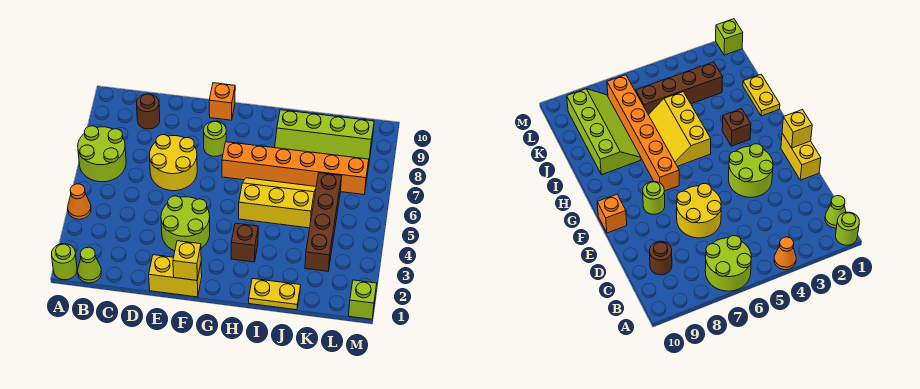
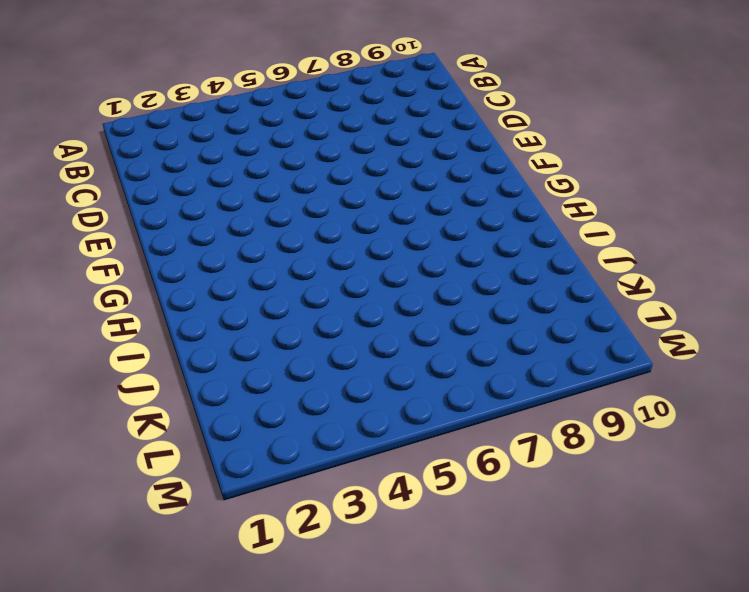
none -> lime round brick A1 level 1
none -> orange cone A4 level 1
none -> lime round brick A6:B7 level 1

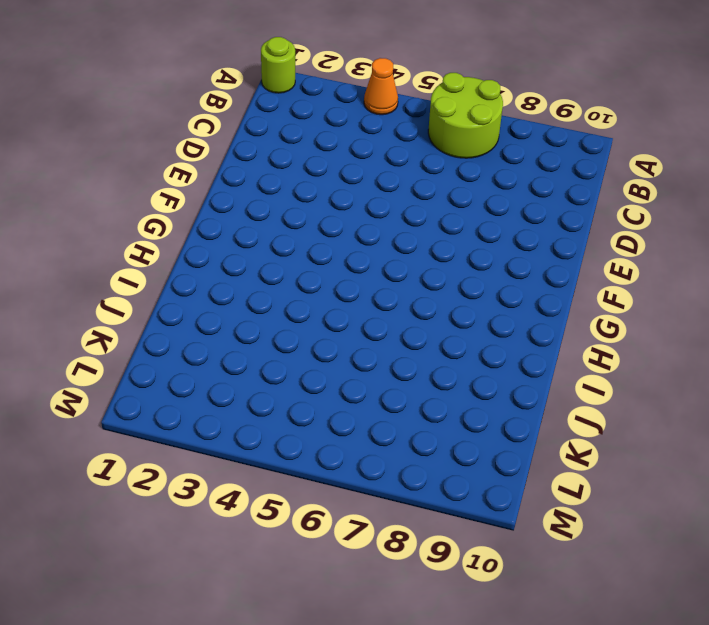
none -> lime cone B1 level 1
none -> brown round brick C9 level 1
none -> yellow round brick D6:E7 level 1

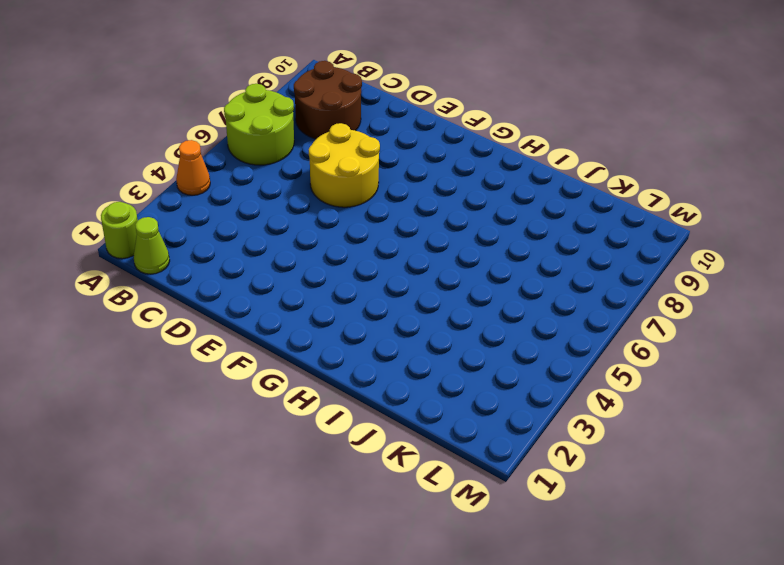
brown round brick B8:C9 level 1 -> brown round brick C9 level 1
none -> yellow brick E1:F1 level 1
none -> lime round brick E3:F4 level 1
none -> lime round brick F8 level 1

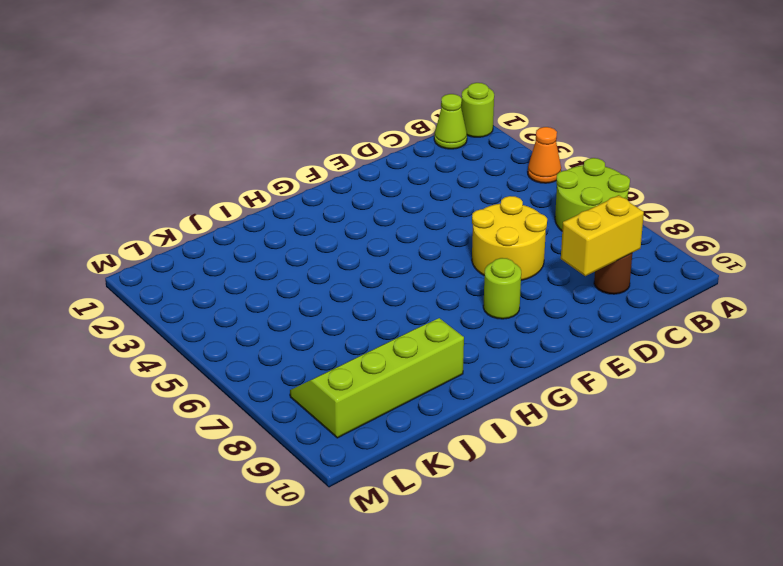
yellow brick C9:D9 level 2 -> yellow brick E1:F1 level 1
none -> lime round brick E3:F4 level 1
none -> orange brick F10 level 1
none -> orange brick G7:L7 level 1

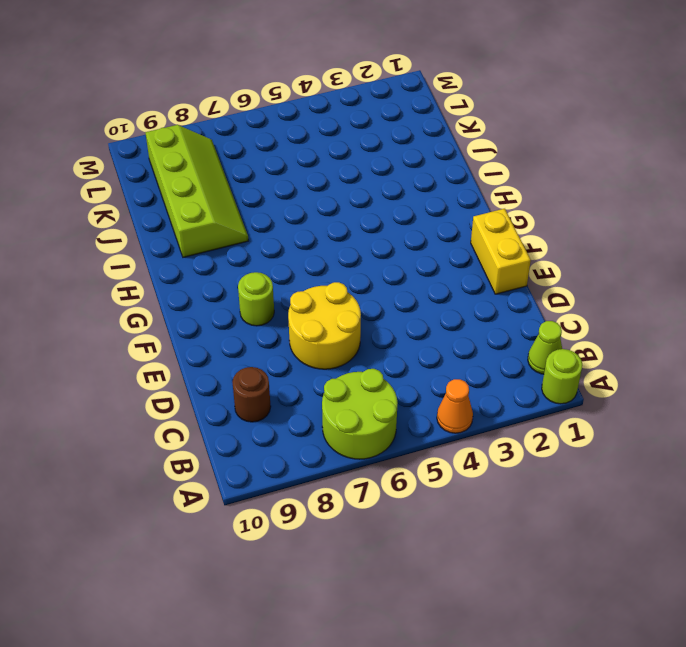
none -> lime round brick E3:F4 level 1
none -> orange brick F10 level 1
none -> orange brick G7:L7 level 1

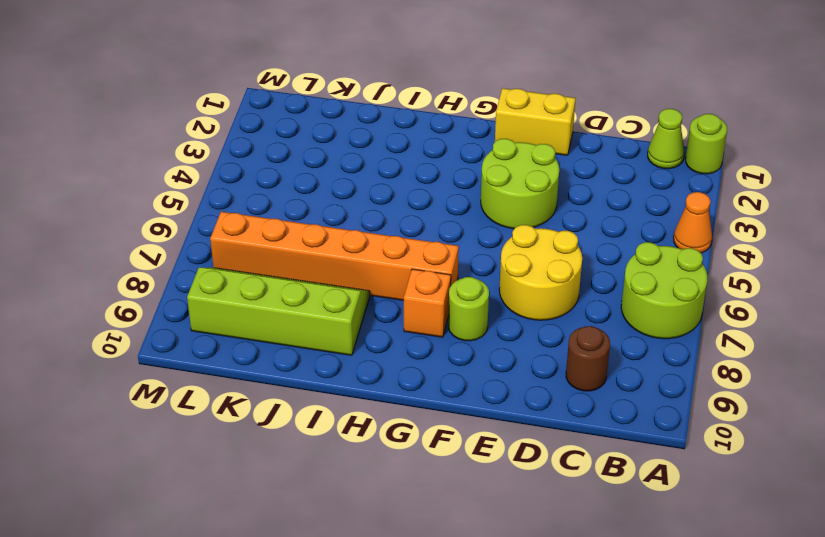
orange brick G8 level 1 -> orange brick F10 level 1
none -> brown brick H3 level 1
none -> yellow slope H5:J6 level 1 top 5
none -> yellow plate I1:J1 level 1

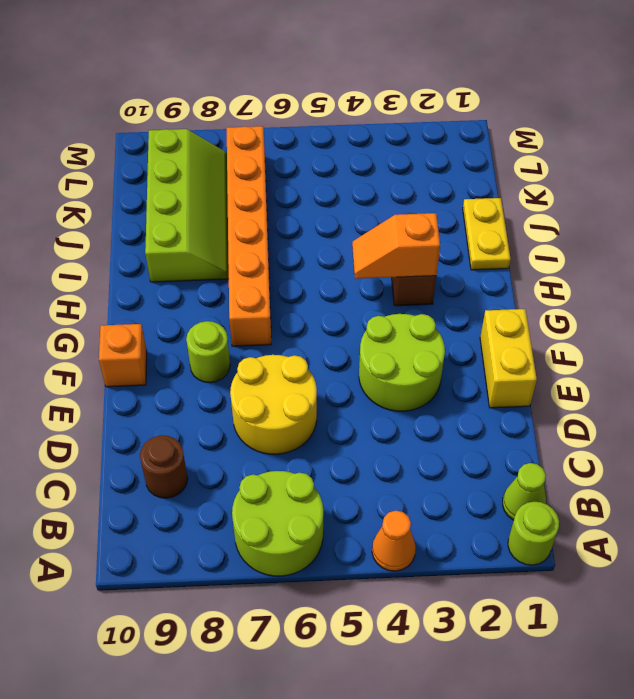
orange slope H3:H4 level 2 top 3 -> none
none -> yellow slope H5:J6 level 1 top 5
none -> brown brick K3:K6 level 1
none -> lime brick M1 level 1

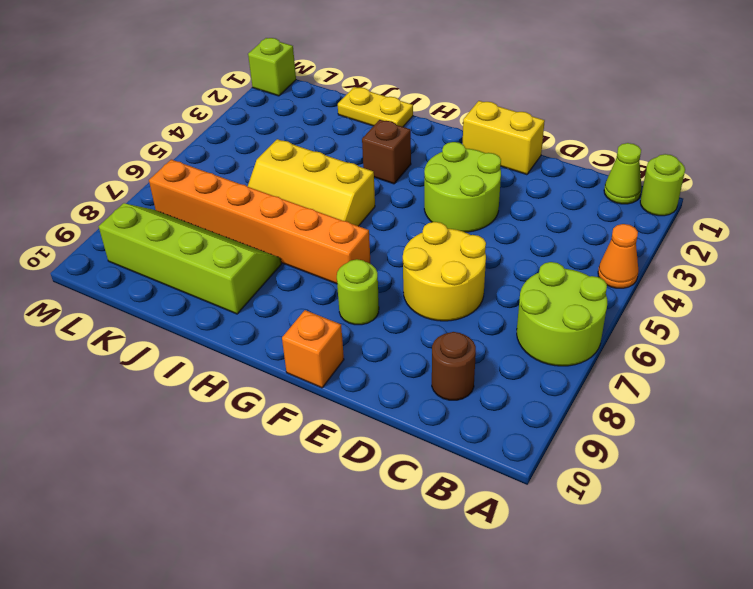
none -> brown brick K3:K6 level 1
none -> yellow brick F1 level 2

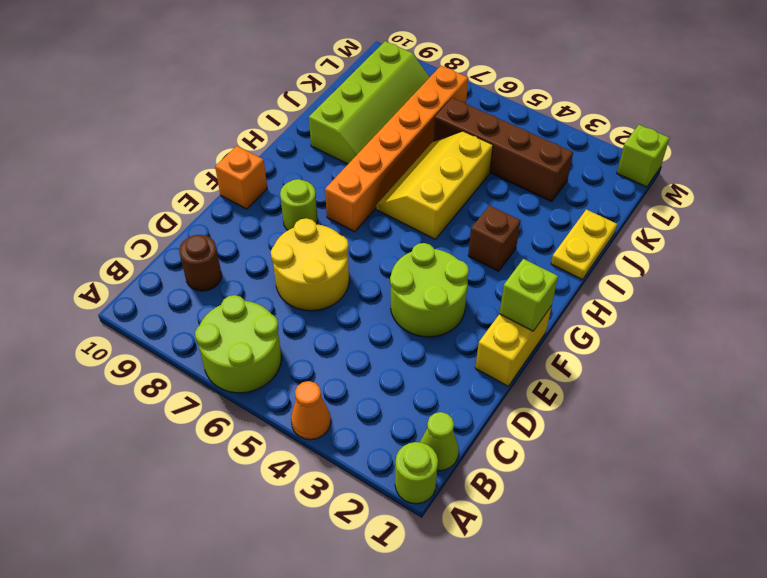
lime brick F1 level 2 -> yellow brick F1 level 2

